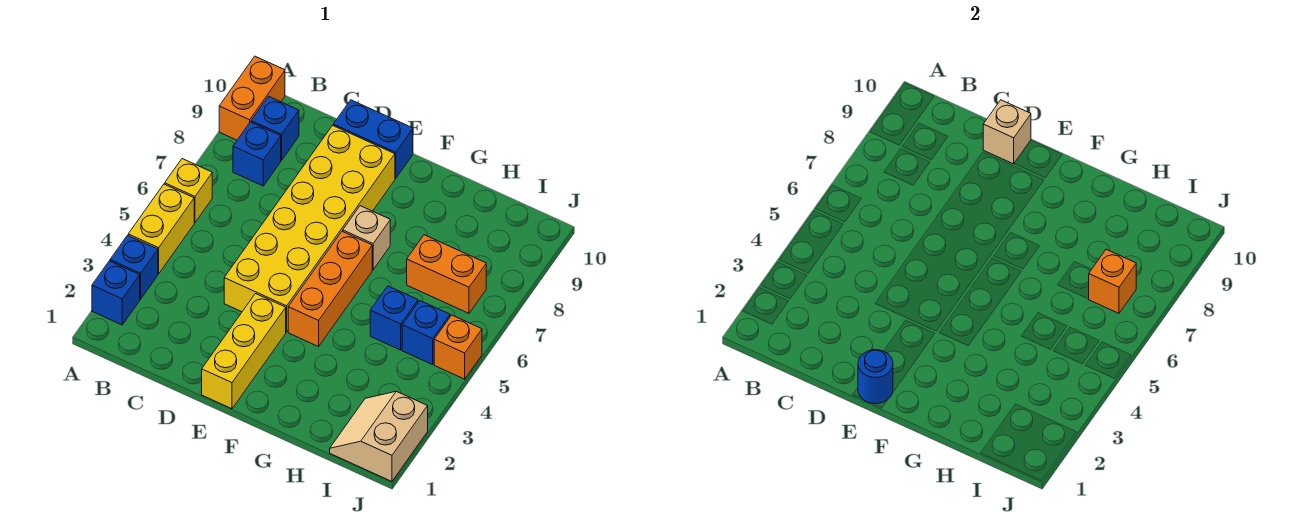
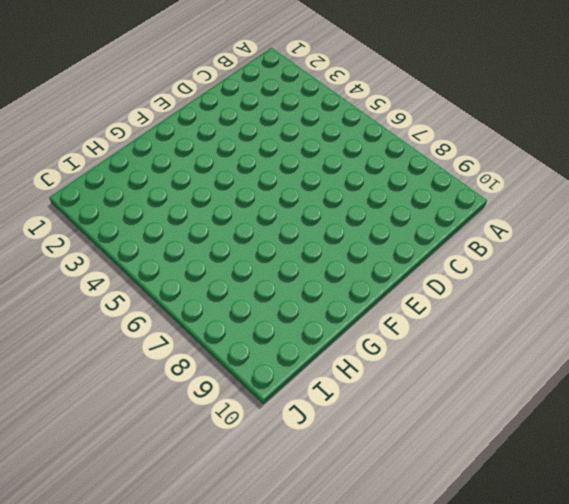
none -> blue brick A2 level 1
none -> blue brick A3 level 1
none -> yellow brick A4:A5 level 1

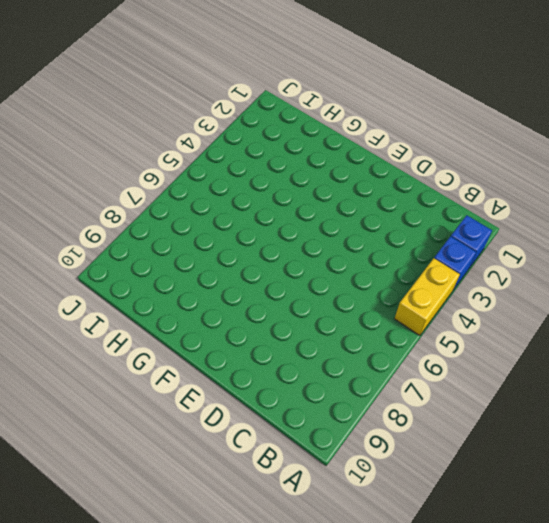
none -> yellow brick A6 level 1
none -> orange brick A9:A10 level 1
none -> blue brick B8 level 1

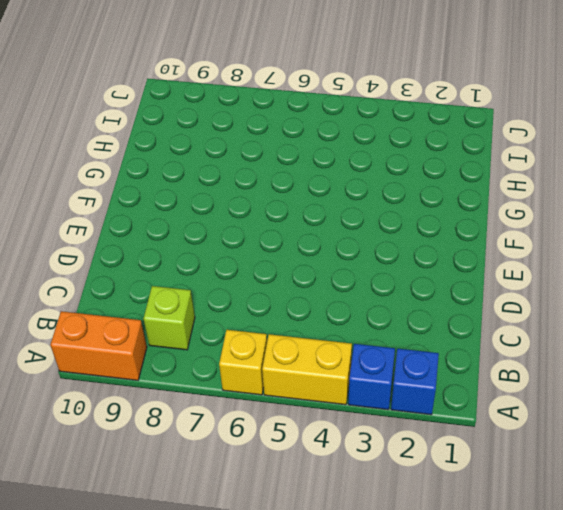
lime brick B8 level 1 -> blue brick B8 level 1
none -> blue brick B9 level 1
none -> yellow brick D4:E9 level 1
none -> blue brick D10:E10 level 1

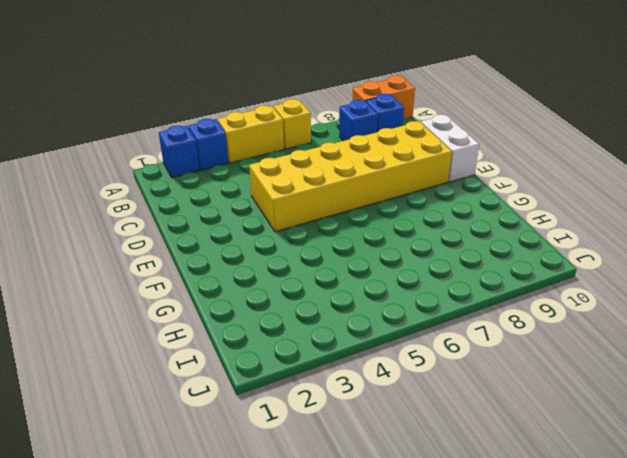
white brick D10:E10 level 1 -> blue brick D10:E10 level 1
none -> yellow brick E1:E3 level 1
none -> orange brick F4:F6 level 1
none -> tan brick F7 level 1

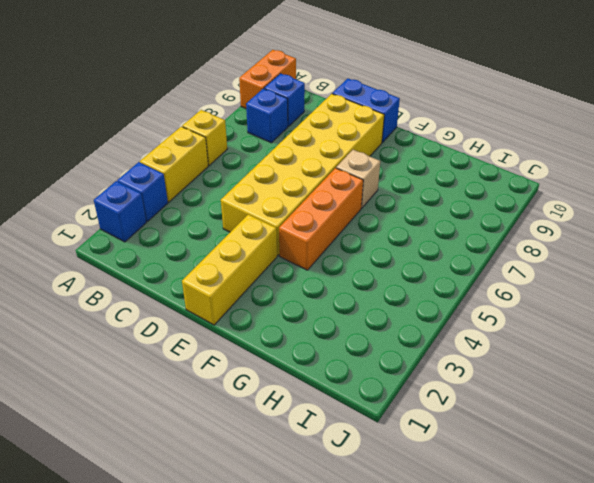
none -> blue brick H5 level 1
none -> orange brick H7:I7 level 1
none -> tan slope I1:J2 level 1 top J

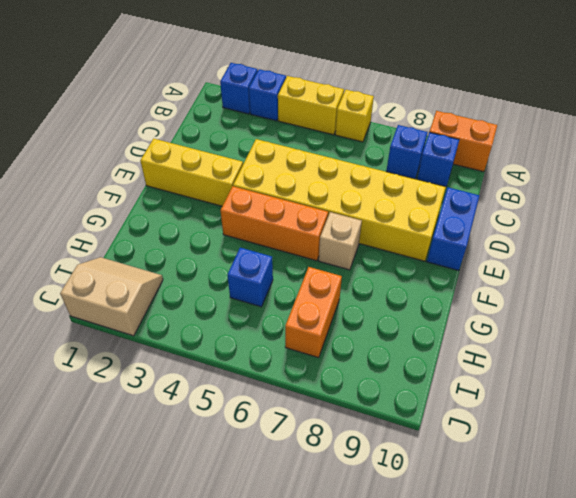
none -> blue brick I5 level 1
none -> orange brick J5 level 1
none -> tan brick D10 level 2

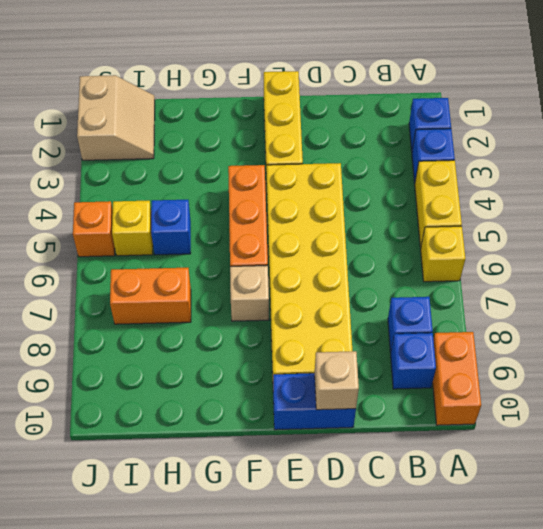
yellow brick I5 level 1 -> blue brick I5 level 1
none -> blue round brick E1 level 2
none -> orange brick I7 level 2

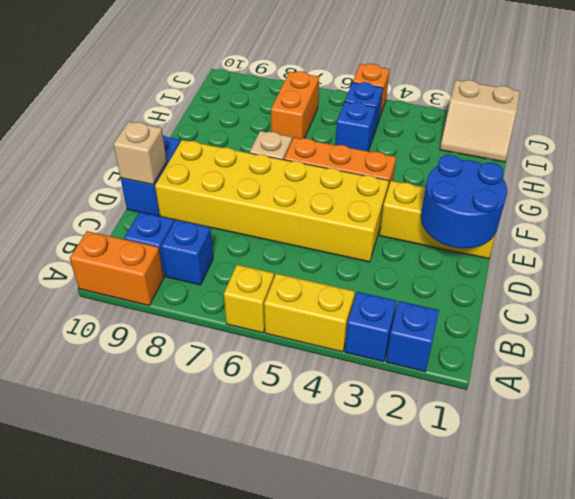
blue round brick D1:E2 level 2 -> blue round brick E1 level 2
none -> orange brick I7 level 2

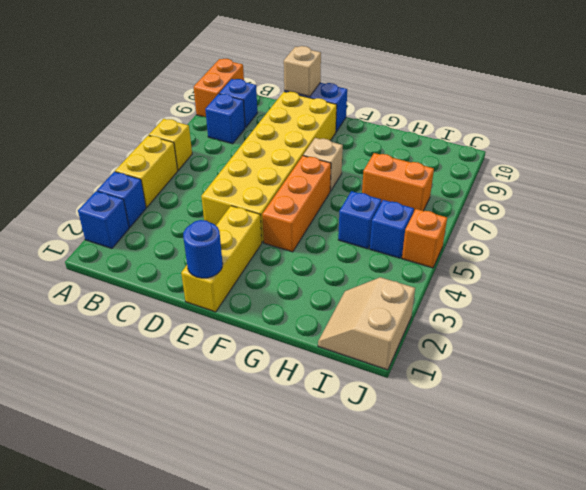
none -> orange brick I7 level 2

